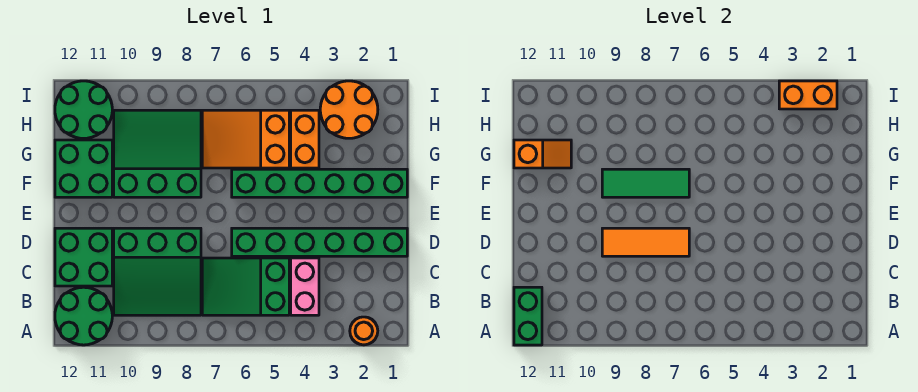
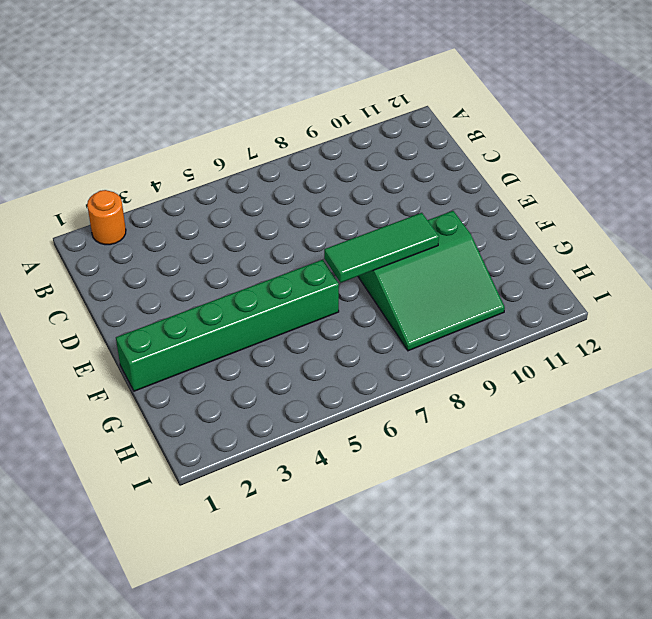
none -> green round brick A11:B12 level 1
none -> pink brick B4:C4 level 1
none -> green slope B5:C7 level 1 top 5

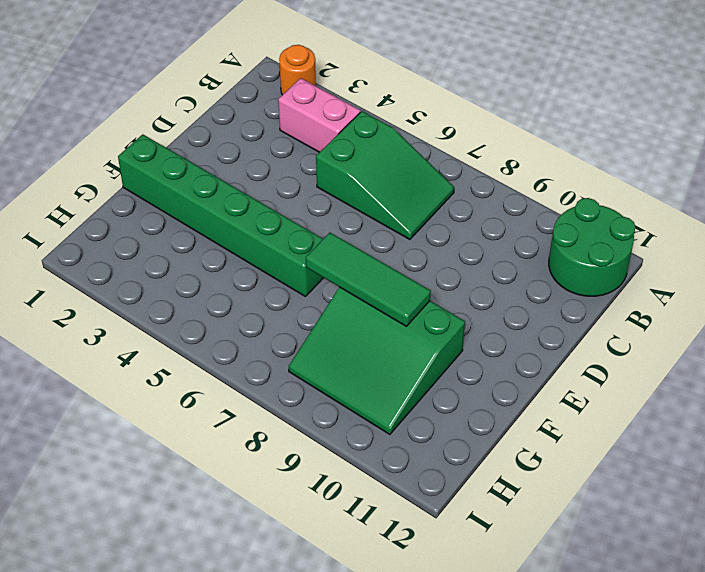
pink brick B3:B4 level 1 -> pink brick B4:C4 level 1
none -> green slope B8:D10 level 1 top D
none -> green brick C11:D12 level 1
none -> green brick D1:D6 level 1

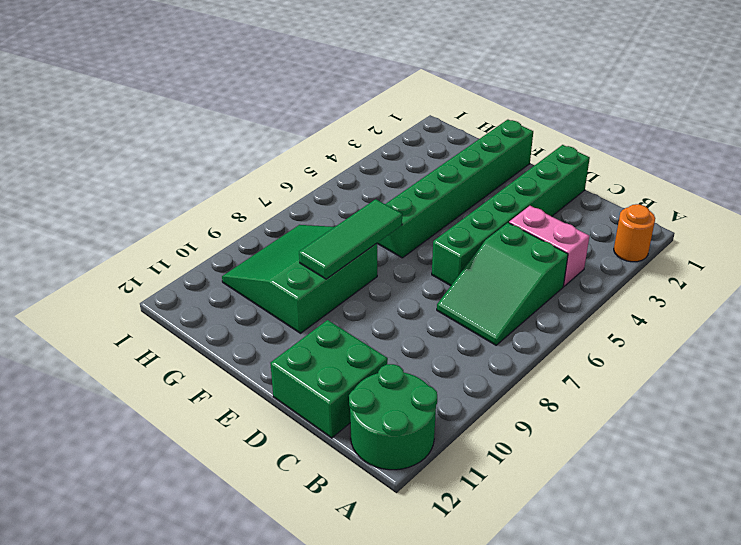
none -> green slope B8:D10 level 1 top D
none -> green brick F11:G12 level 1
none -> orange brick G4:H4 level 1

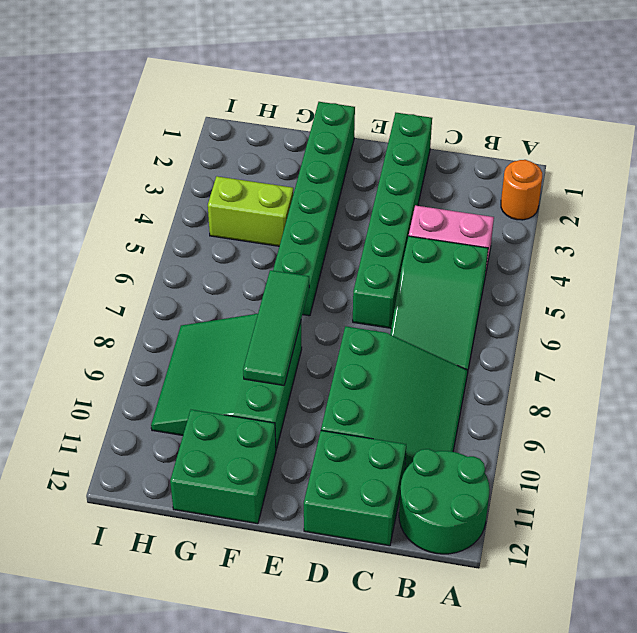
lime brick G4:H4 level 1 -> orange brick G4:H4 level 1
none -> orange slope G5:H7 level 1 top 5
none -> orange round brick H2:I3 level 1
none -> green round brick H11:I12 level 1

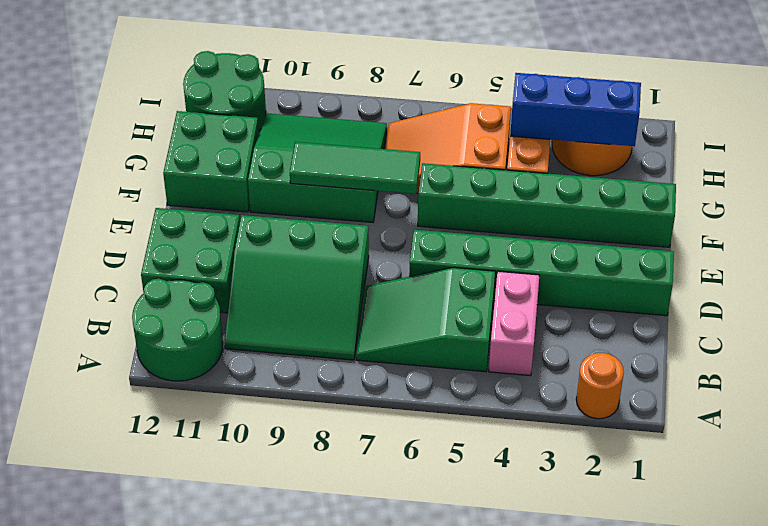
blue brick H2:H4 level 2 -> none
none -> green brick A12:B12 level 2
none -> orange tile D7:D9 level 2
none -> orange slope G11:G12 level 2 top 12

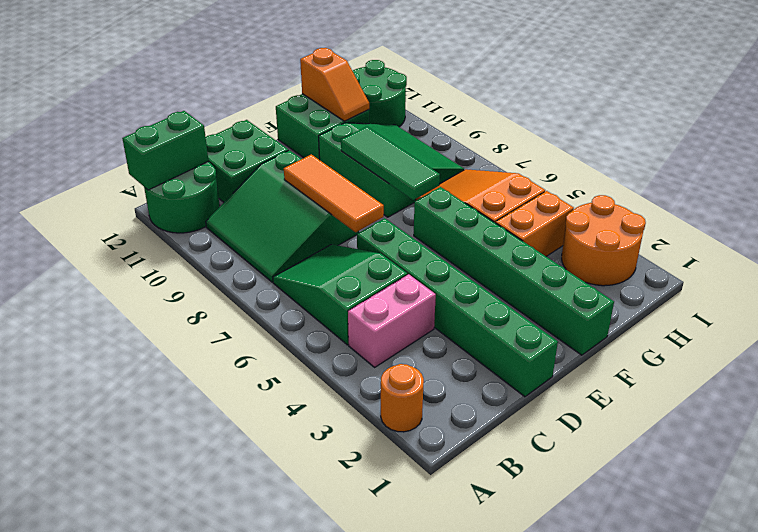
none -> orange brick I2:I3 level 2

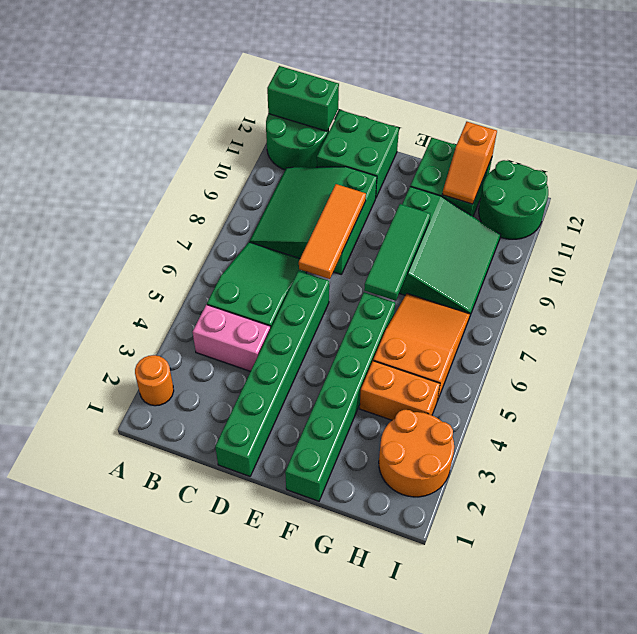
none -> orange brick I2:I3 level 2

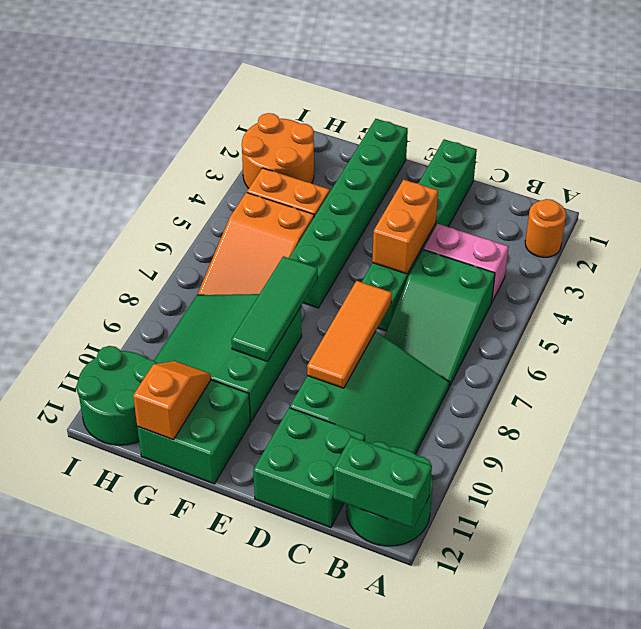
orange brick D4:D5 level 2 -> orange brick I2:I3 level 2

